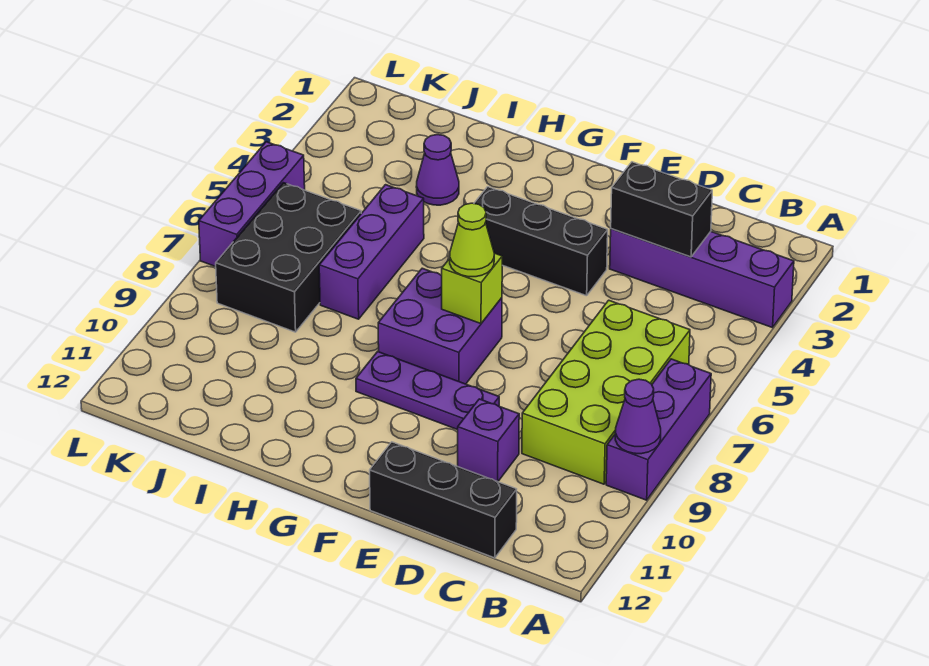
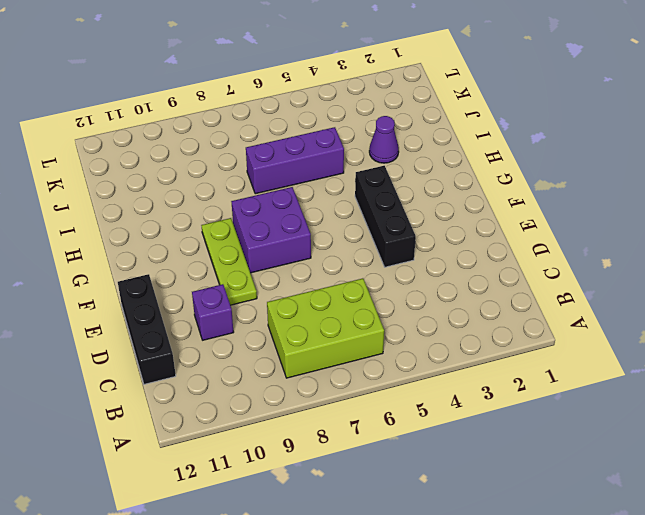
lime brick B6:C8 level 1 -> lime brick B6:C9 level 1
lime plate E9:G9 level 1 -> purple plate E9:G9 level 1
none -> purple brick A3:D3 level 1
none -> purple brick A7:A9 level 1
none -> black brick J6:K8 level 1

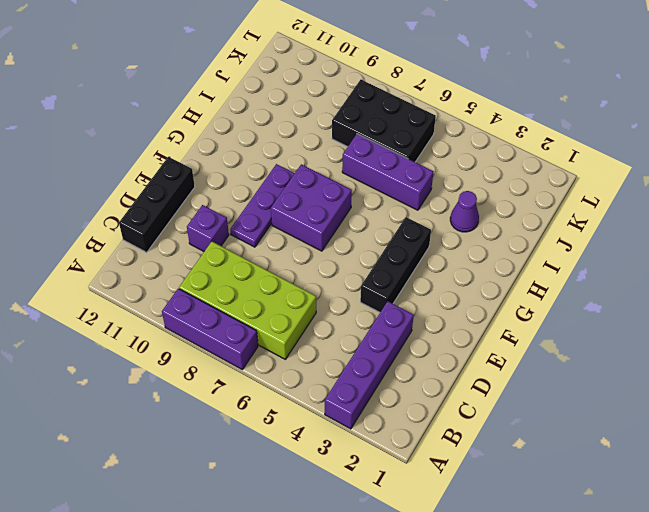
none -> purple brick L5:L7 level 1
none -> purple cone A9 level 2
none -> black brick C3:D3 level 2

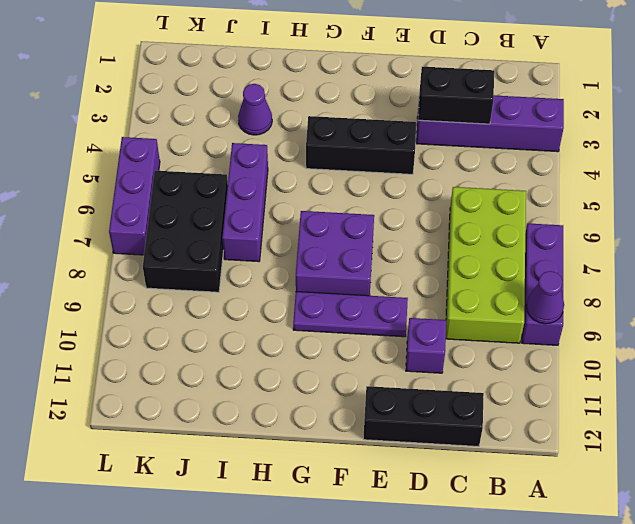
none -> lime brick F7 level 2
none -> lime cone F7 level 3

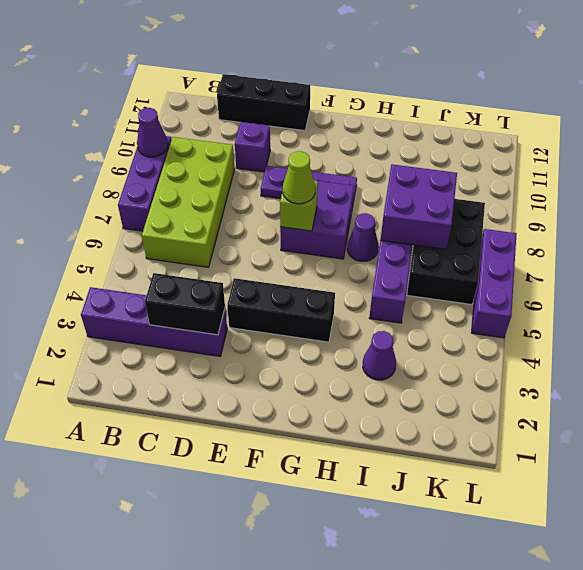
purple cone H7 level 1 -> none
purple brick I7:J8 level 2 -> none

